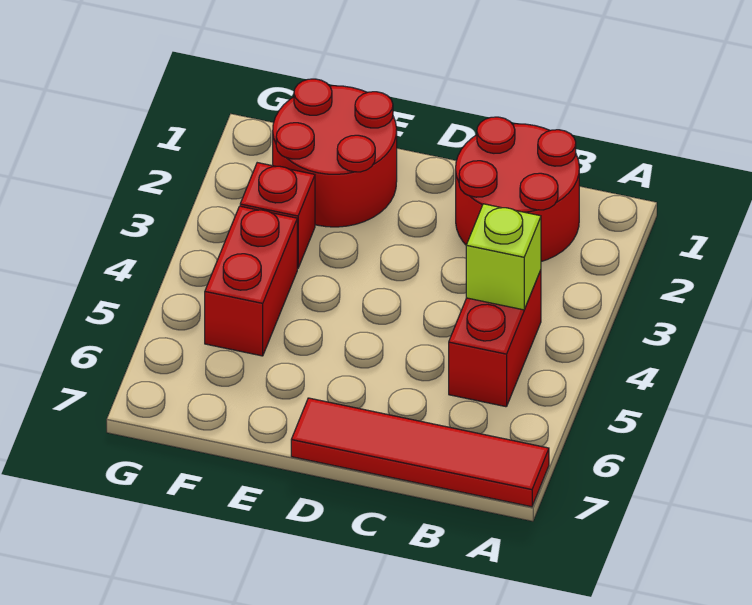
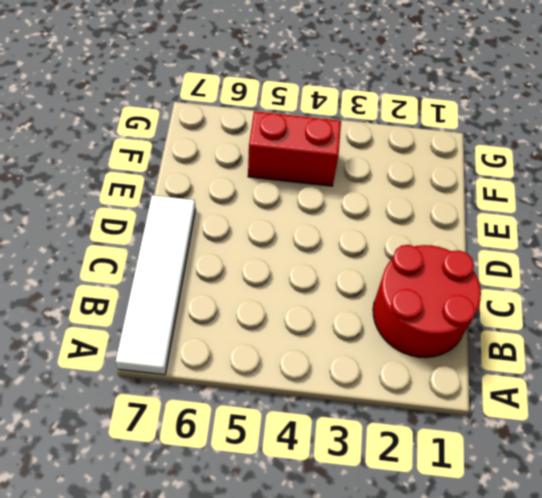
white tile A7:D7 level 1 -> red tile A7:D7 level 1
none -> red brick B4:B5 level 1
none -> red round brick E1:F2 level 1

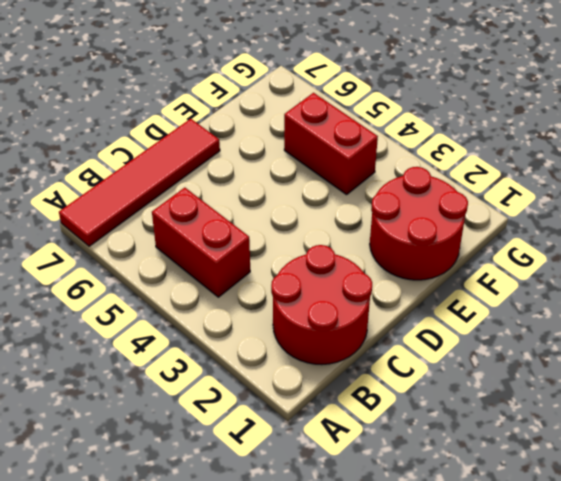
none -> red brick F3 level 1
none -> lime brick B4 level 2

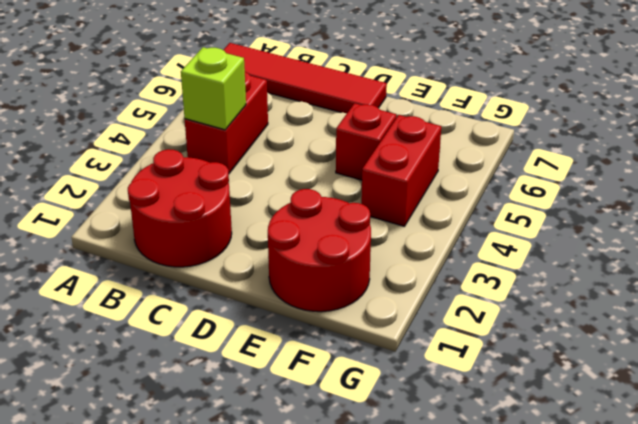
red brick E5 level 1 -> red brick F3 level 1

